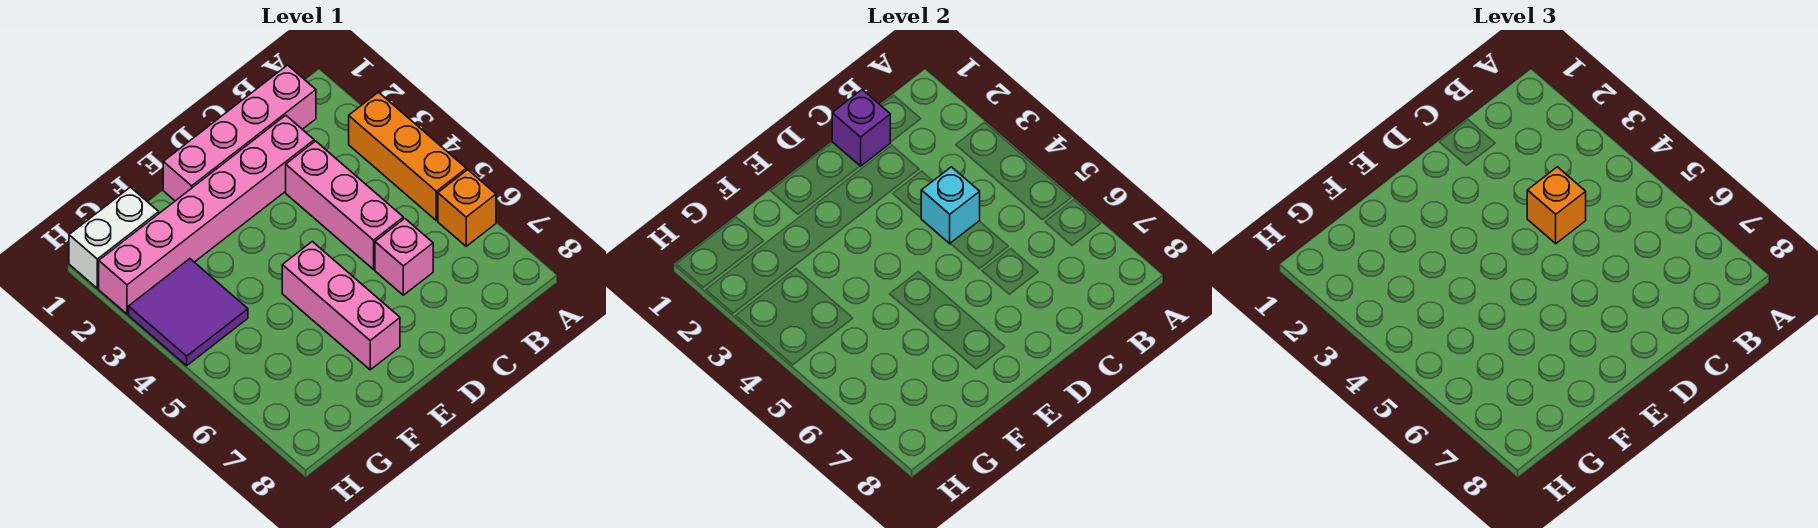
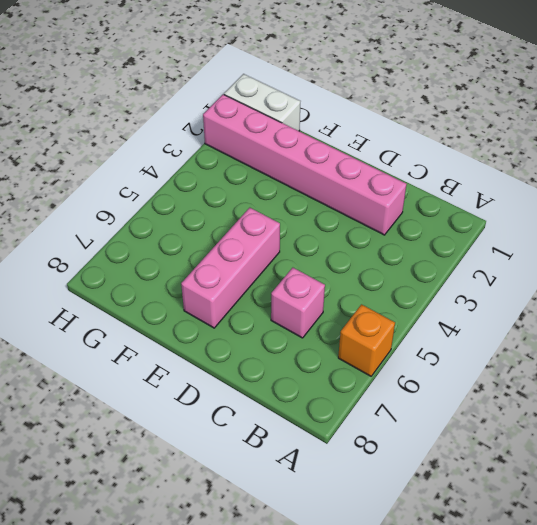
none -> orange brick A3:A5 level 1
none -> pink brick B1:E1 level 1
none -> pink brick C3:C5 level 1

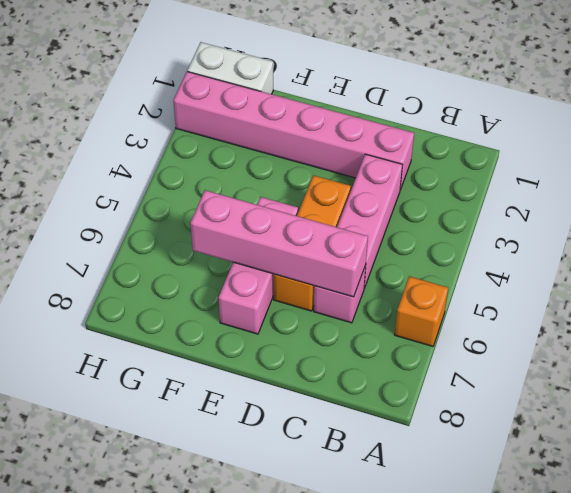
pink brick C6:F6 level 2 -> pink brick B1:E1 level 1
orange brick D4:D6 level 1 -> orange brick A3:A5 level 1
none -> purple tile G3:H4 level 1
none -> purple brick C1 level 2
none -> cyan brick C4 level 2

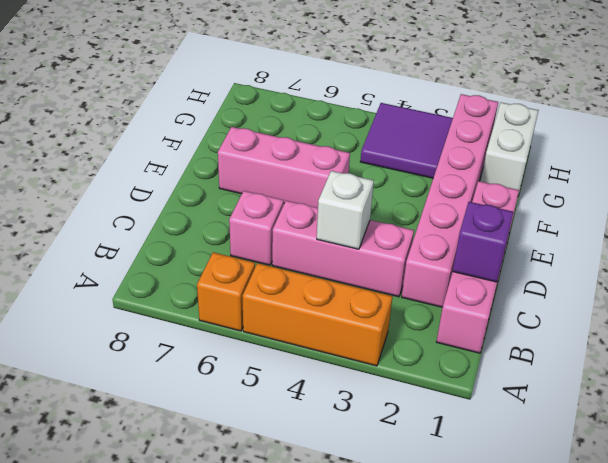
white brick C4 level 2 -> cyan brick C4 level 2
none -> orange brick C4 level 3

